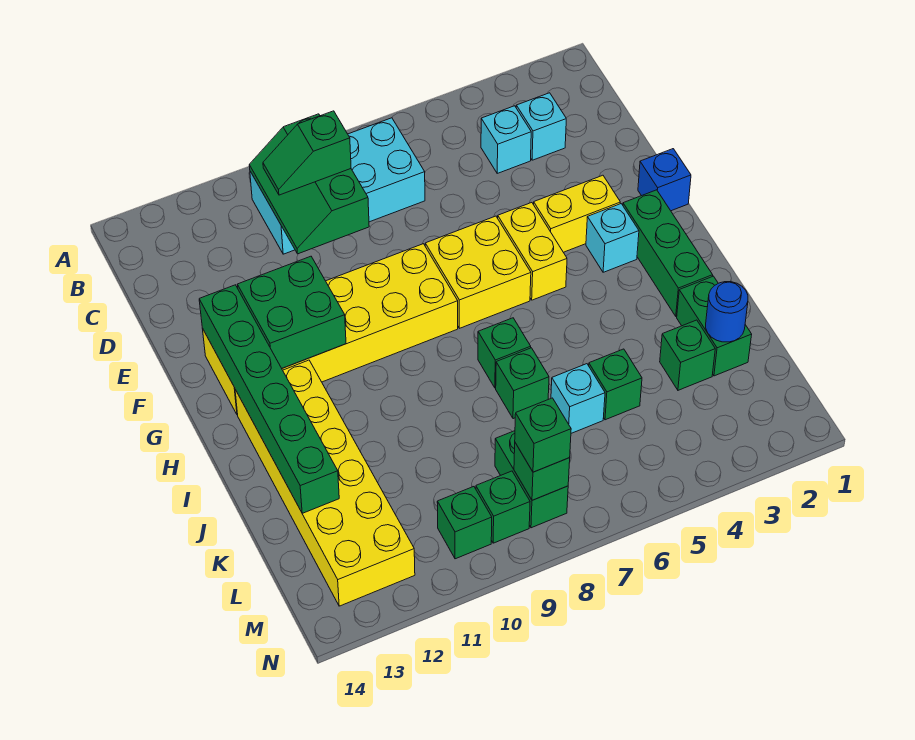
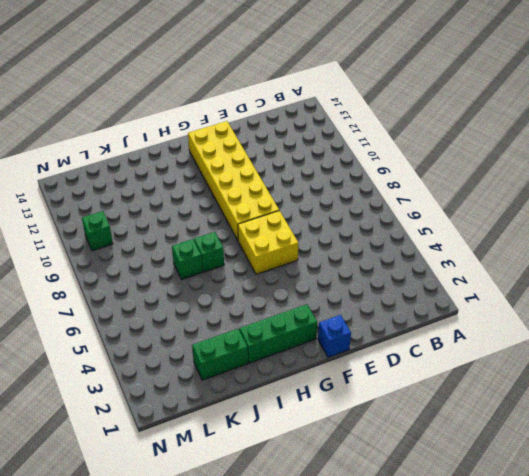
none -> cyan brick B7:C10 level 1
none -> cyan brick C3 level 1
none -> cyan brick C4 level 1

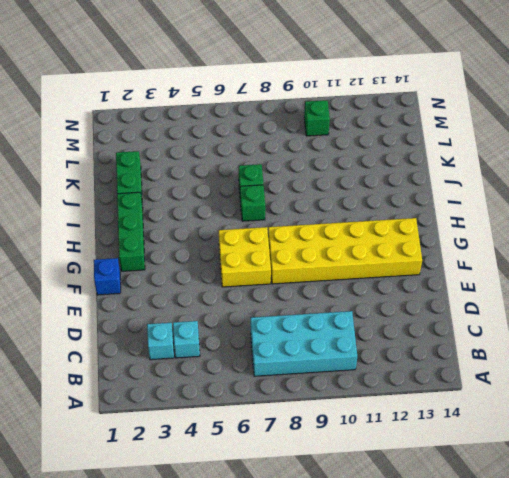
none -> yellow brick F3:F4 level 1
none -> yellow brick F5:G5 level 1
none -> cyan brick G3 level 1

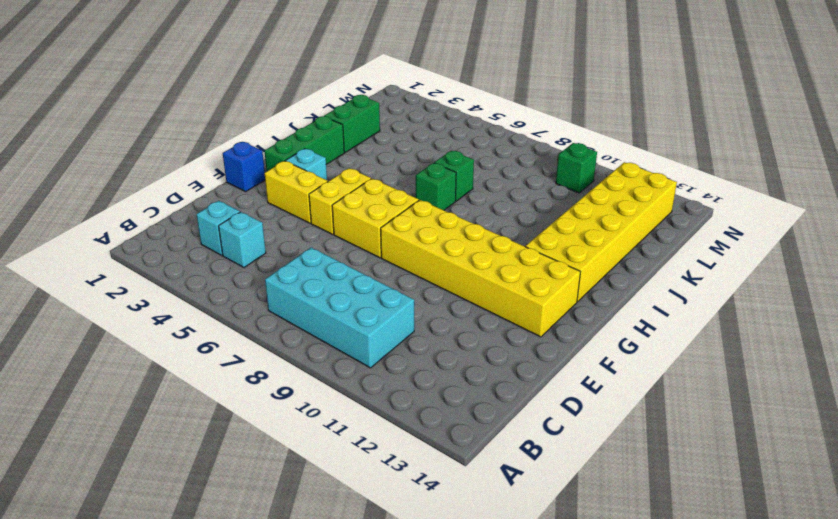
none -> green brick K3 level 1
none -> green brick K5 level 1
none -> cyan brick K6 level 1

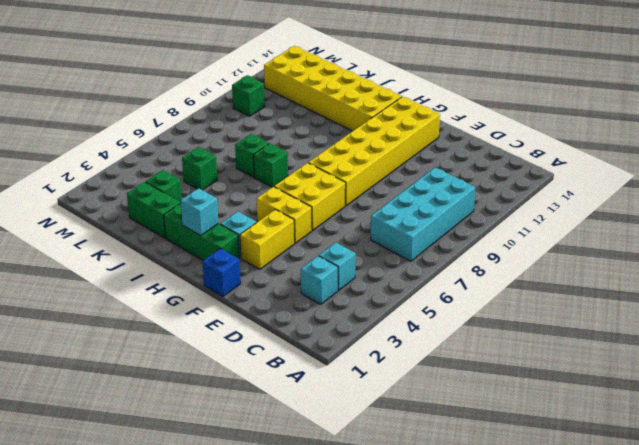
cyan brick H2 level 2 -> cyan brick K6 level 1
none -> green brick L8:M8 level 1
none -> green brick M9 level 1
none -> green slope B9:D10 level 2 top 9

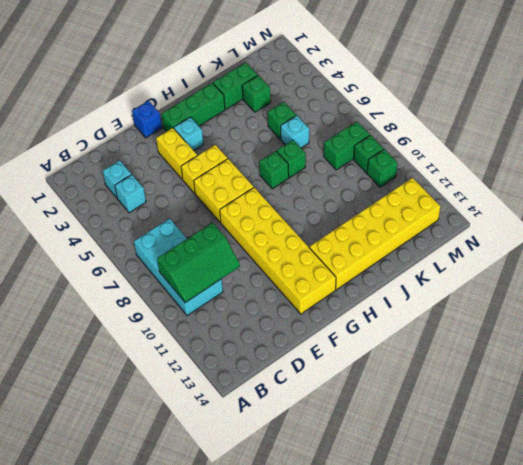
none -> green brick F11:G12 level 2
none -> green brick F13:K13 level 2
none -> blue round brick K2 level 2

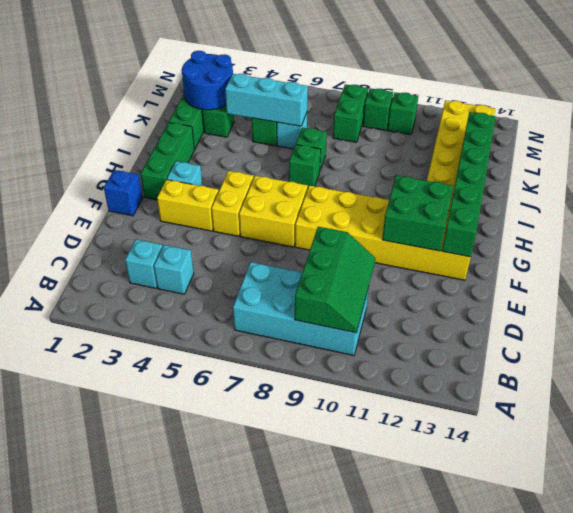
blue round brick K2:L3 level 2 -> blue round brick K2 level 2
cyan brick K4:K6 level 2 -> none
none -> green brick M8 level 2
none -> green slope C9:C10 level 3 top 9
none -> green brick M8 level 3

